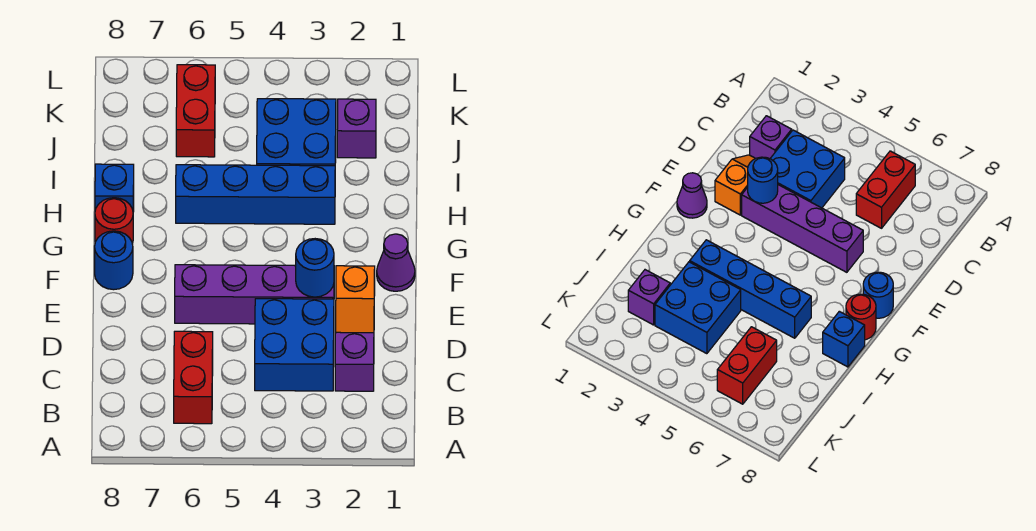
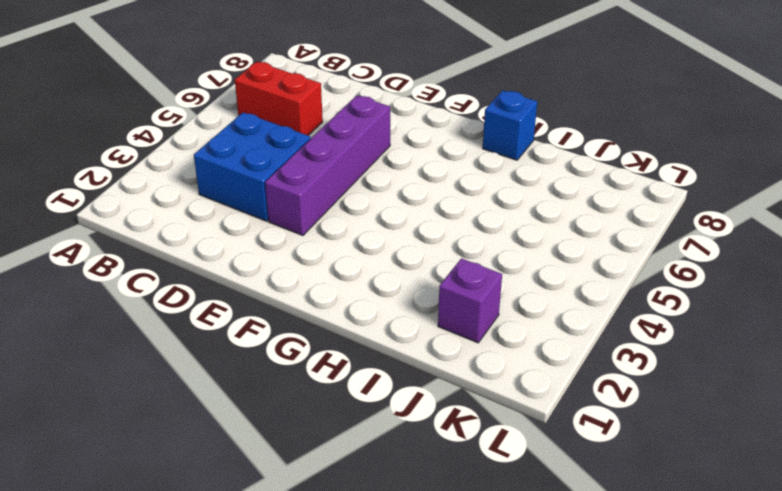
none -> purple brick C2 level 1
none -> orange slope D2:E2 level 1 top E
none -> purple cone F1 level 1

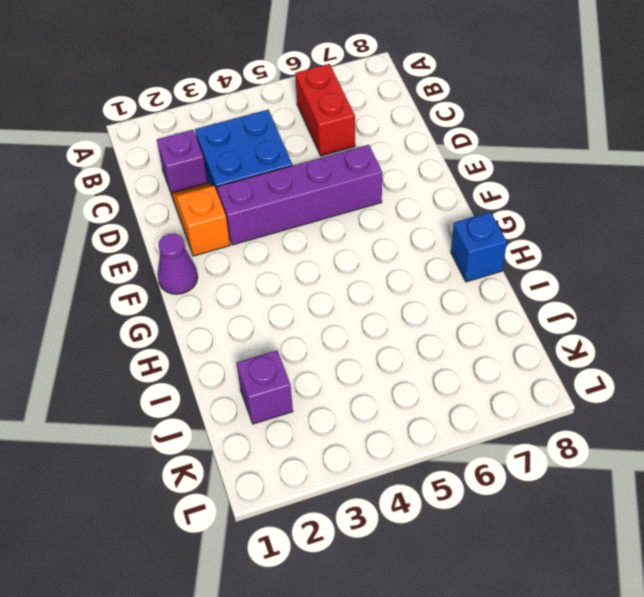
none -> blue round brick F8 level 1
none -> red round brick G8 level 1
none -> blue brick H3:H6 level 1

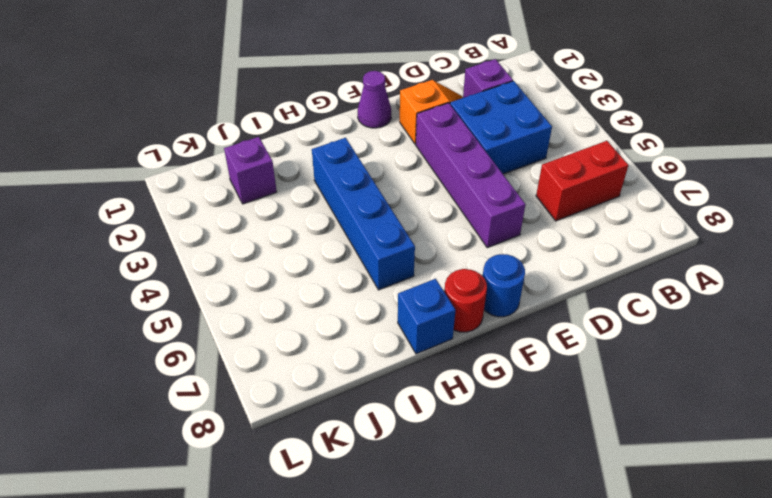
none -> blue brick I3:J4 level 1
none -> red brick J6:K6 level 1
none -> blue round brick E3 level 2

